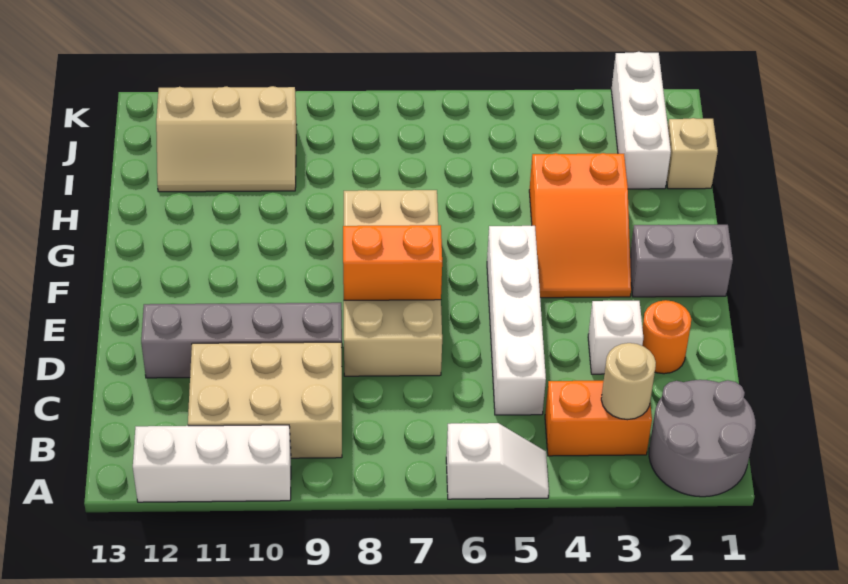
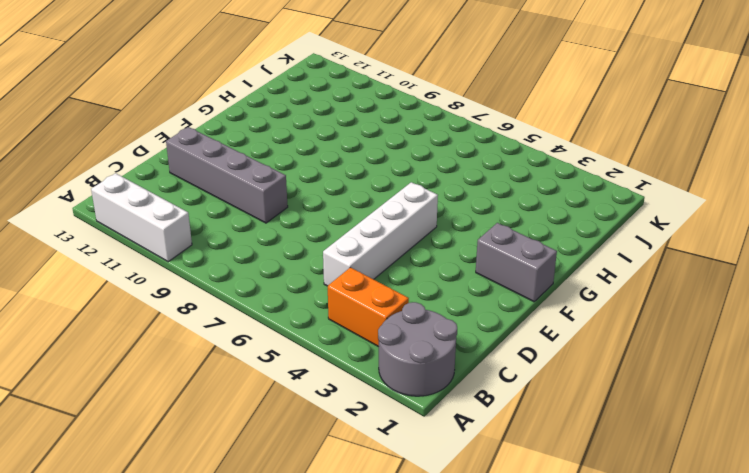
none -> white slope A5:A6 level 1 top 6
none -> tan brick B9:C11 level 1
none -> orange round brick D2 level 1

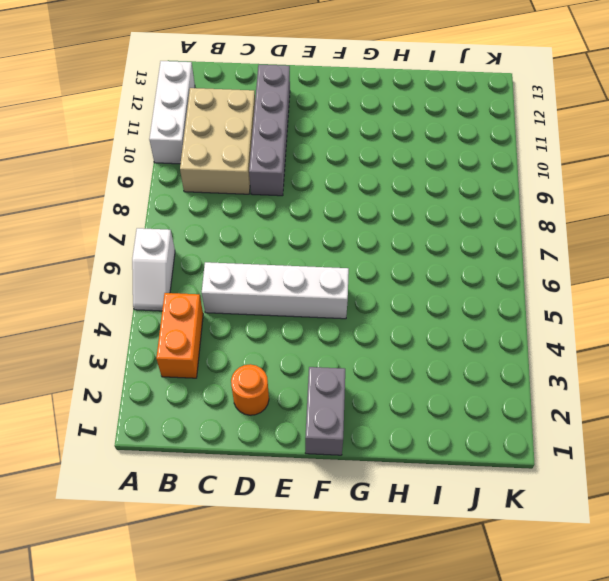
none -> grey round brick A1:B2 level 1
none -> white brick D3 level 1
none -> tan brick D7:G8 level 1

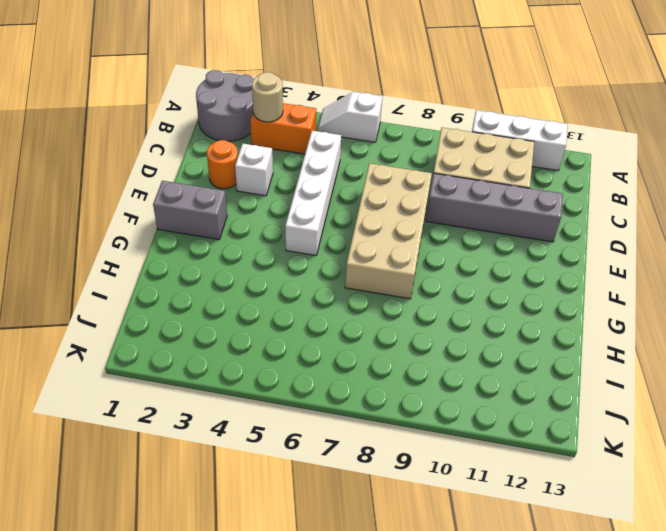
none -> orange slope F3:H4 level 1 top H
none -> tan brick I1 level 1
none -> white brick I2:K2 level 1

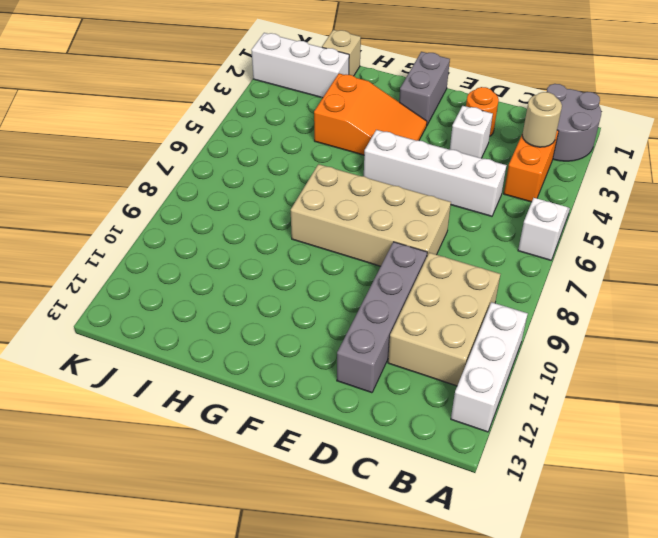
none -> tan slope I10:J12 level 1 top J
none -> orange brick E7:E8 level 2

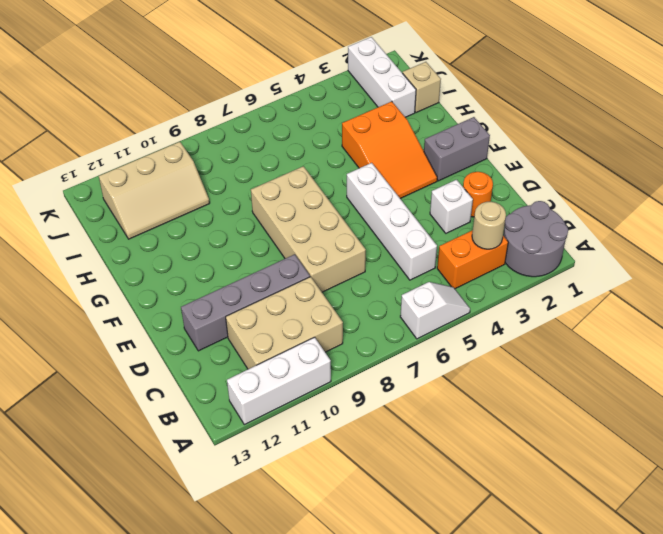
none -> orange brick E7:E8 level 2

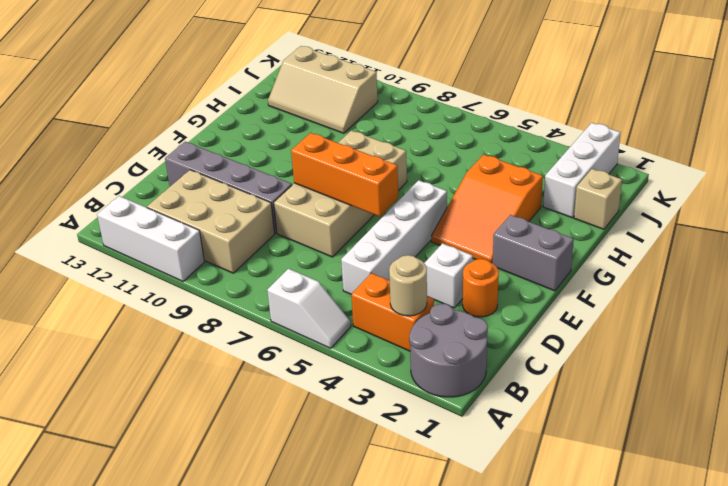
orange brick E6:E8 level 2 -> orange brick E7:E8 level 2

